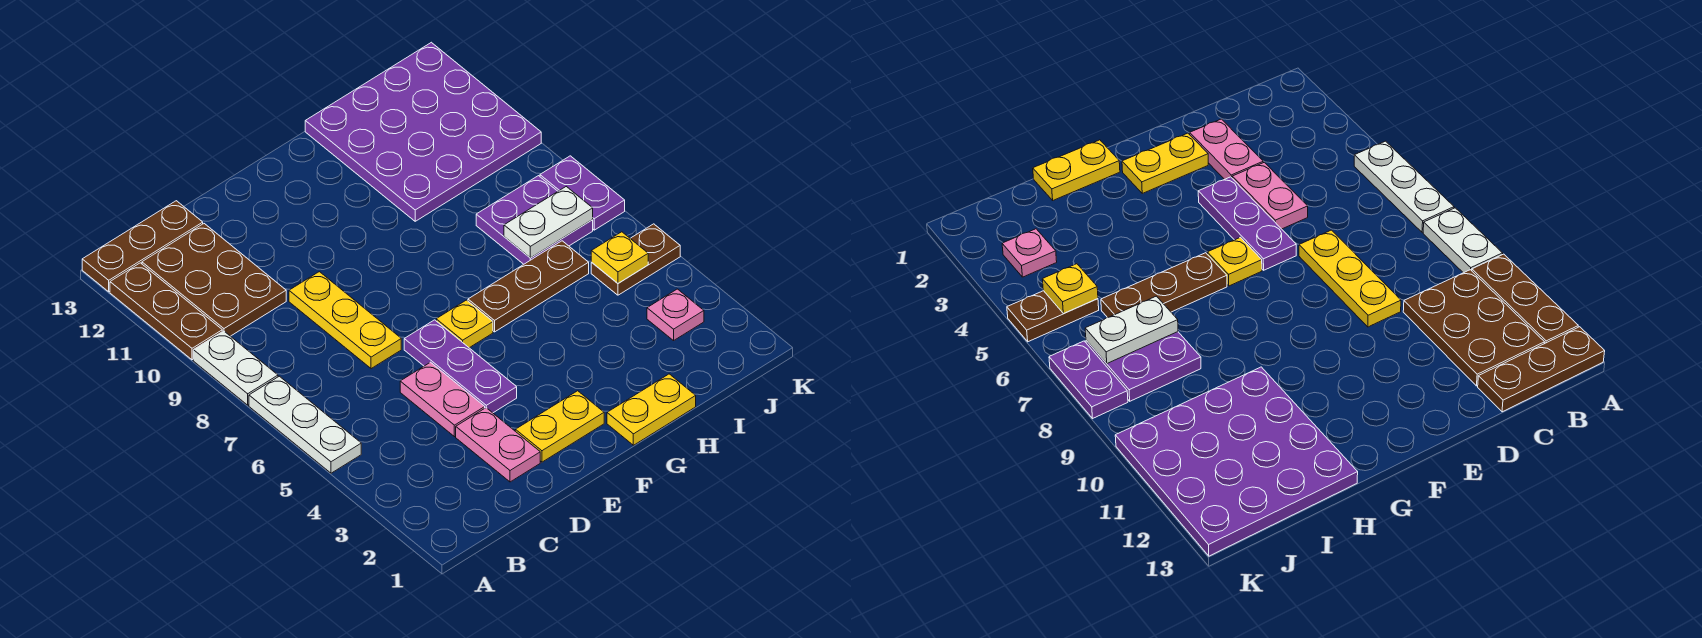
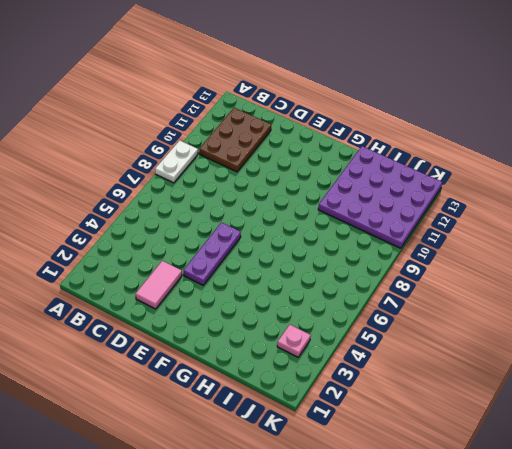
pink tile D2:D3 level 1 -> pink plate D2:D3 level 1
none -> white plate A5:A7 level 1
none -> brown plate A10:A12 level 1
none -> brown plate A13:C13 level 1

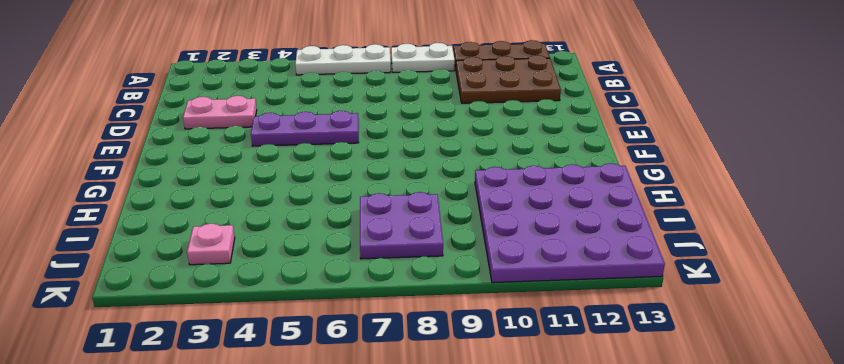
none -> brown plate A13:C13 level 1
none -> pink plate D4:D5 level 1
none -> yellow plate D7:D9 level 1

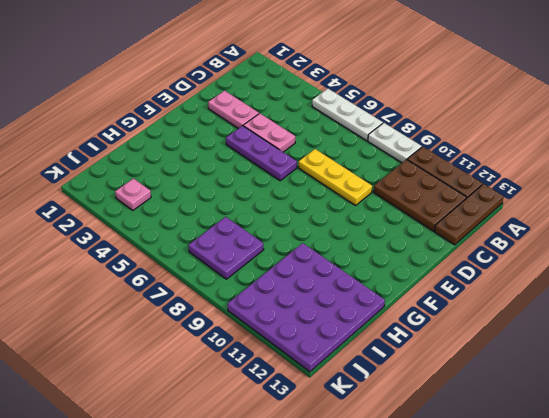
none -> yellow plate E2:F2 level 1
none -> yellow plate F6 level 1
none -> yellow plate G1:H1 level 1

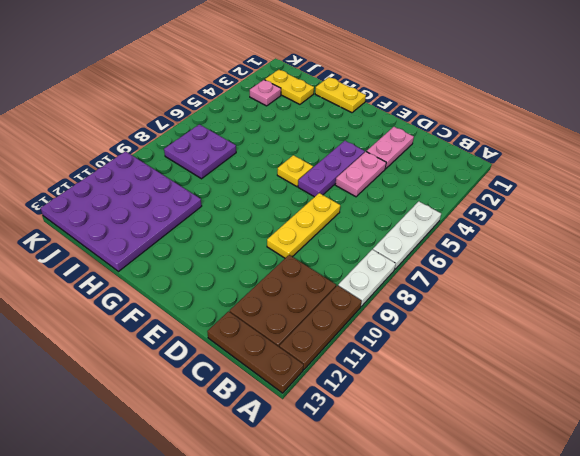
yellow plate I2:J2 level 1 -> yellow plate E2:F2 level 1
none -> brown plate G6:I6 level 1
none -> brown plate J5:K5 level 1
none -> purple plate K7:K8 level 1

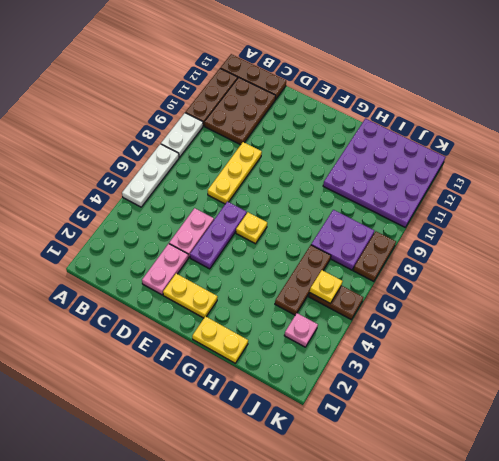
brown plate I4:I6 level 1 -> brown plate G6:I6 level 1
brown plate K7:K8 level 1 -> purple plate K7:K8 level 1
none -> white plate I7:J7 level 2

